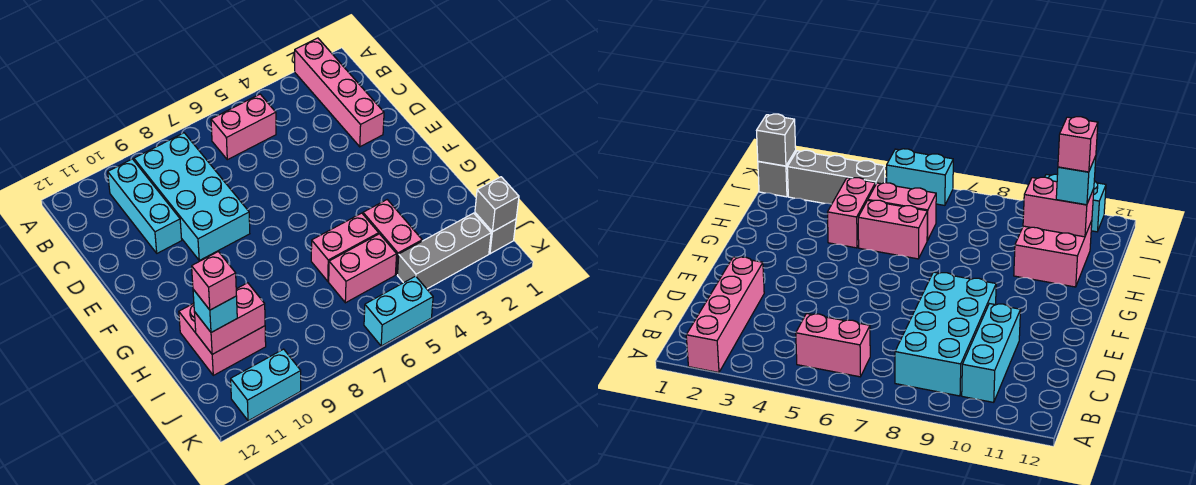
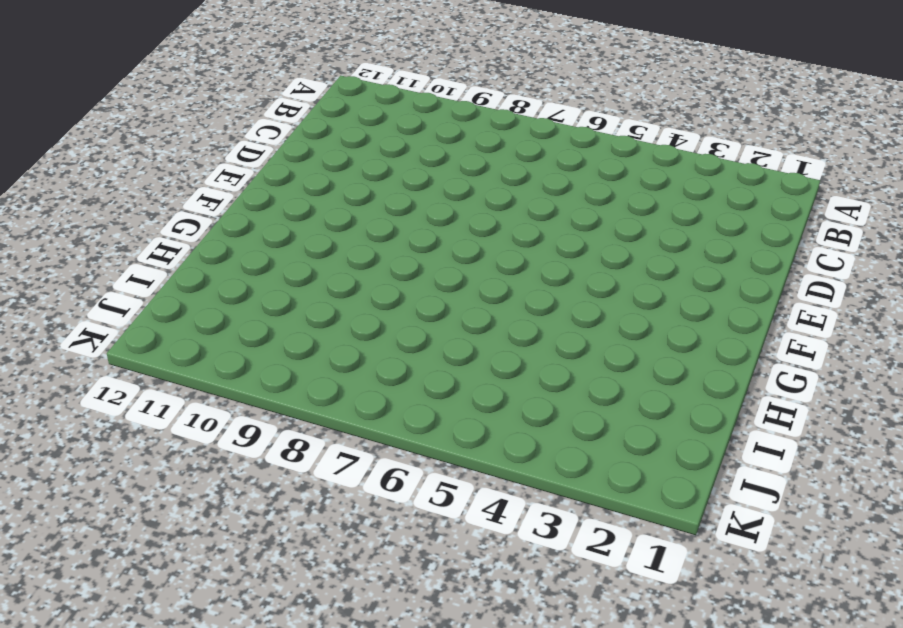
none -> pink brick A2:D2 level 1
none -> pink brick B5:B6 level 1
none -> cyan brick B8:E9 level 1

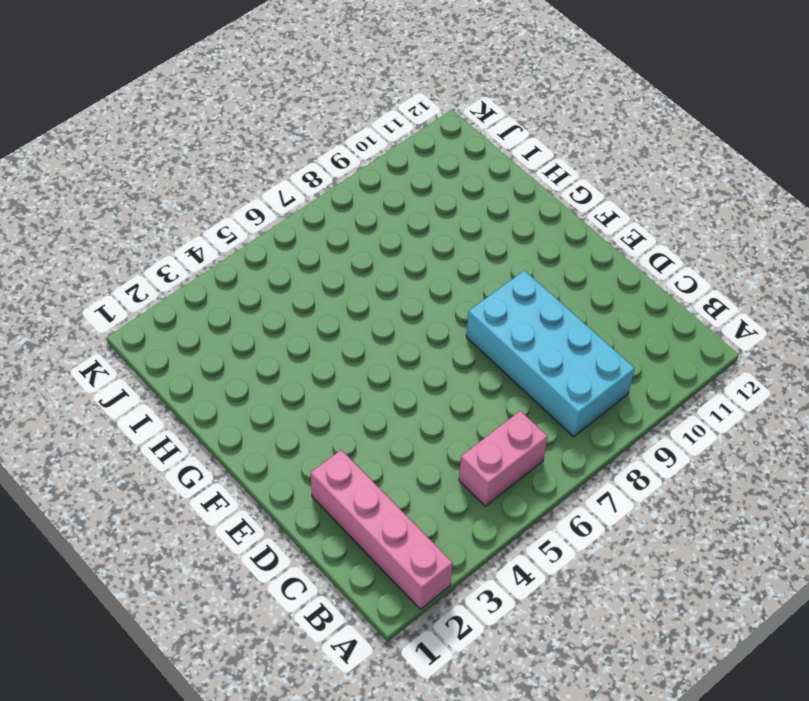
none -> cyan brick B10:D10 level 1
none -> pink brick H4:I4 level 1
none -> pink brick H5:H6 level 1

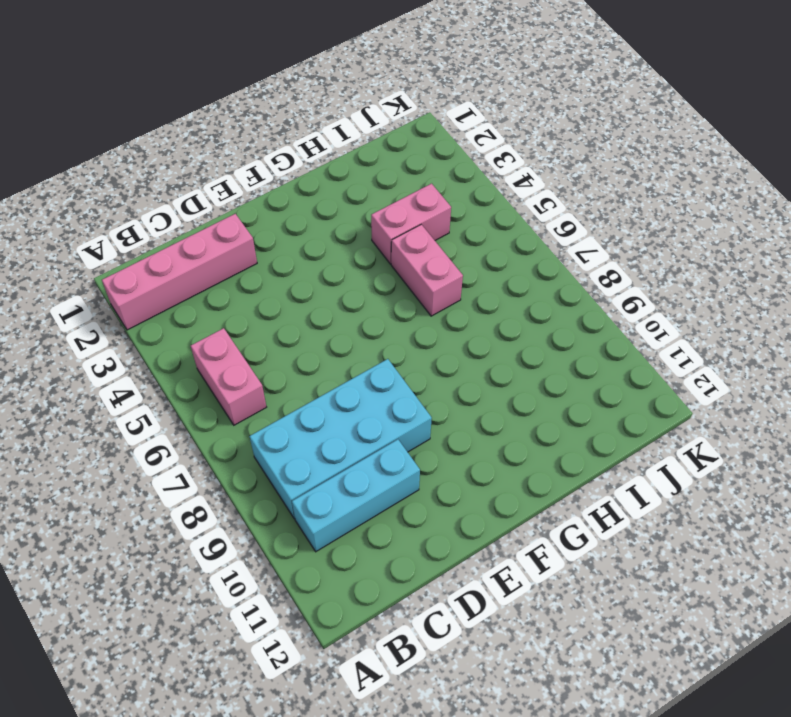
none -> pink brick H10:I11 level 1
none -> pink brick I5:I6 level 1
none -> grey brick J1 level 1

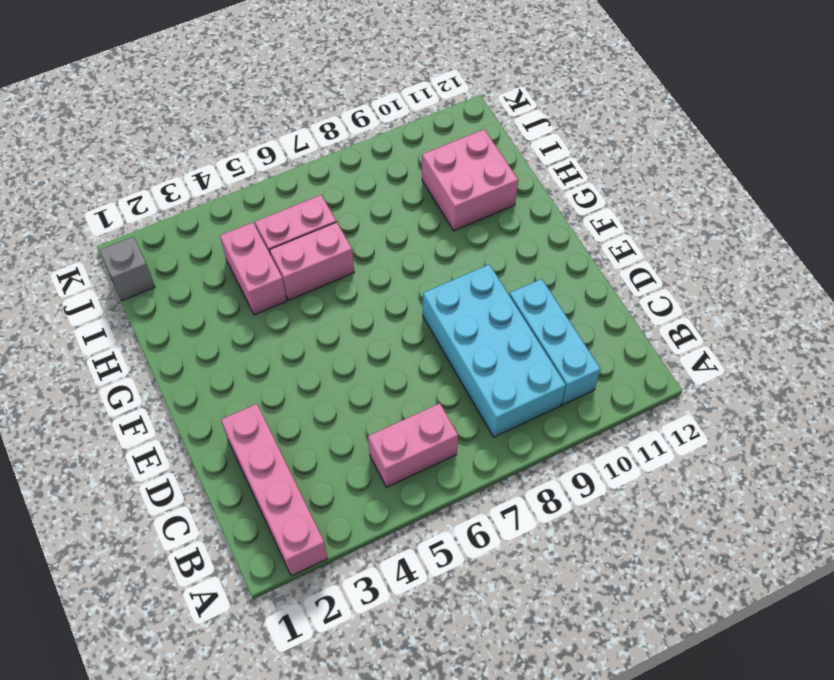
none -> grey brick J2:J4 level 1
none -> cyan brick K5:K6 level 1
none -> cyan brick K10:K11 level 1

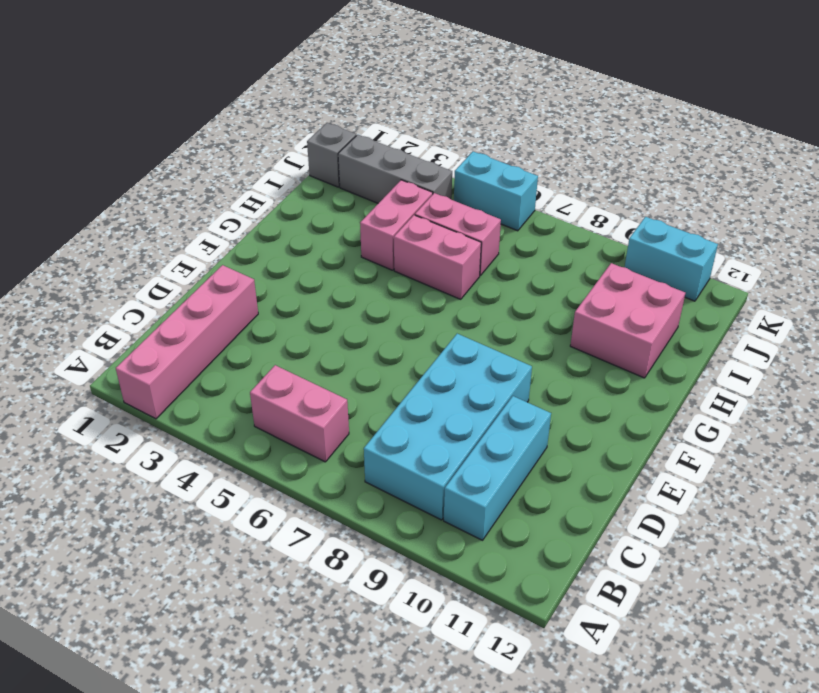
none -> pink brick I10:I11 level 2
none -> grey brick J1 level 2
none -> cyan brick I11 level 3

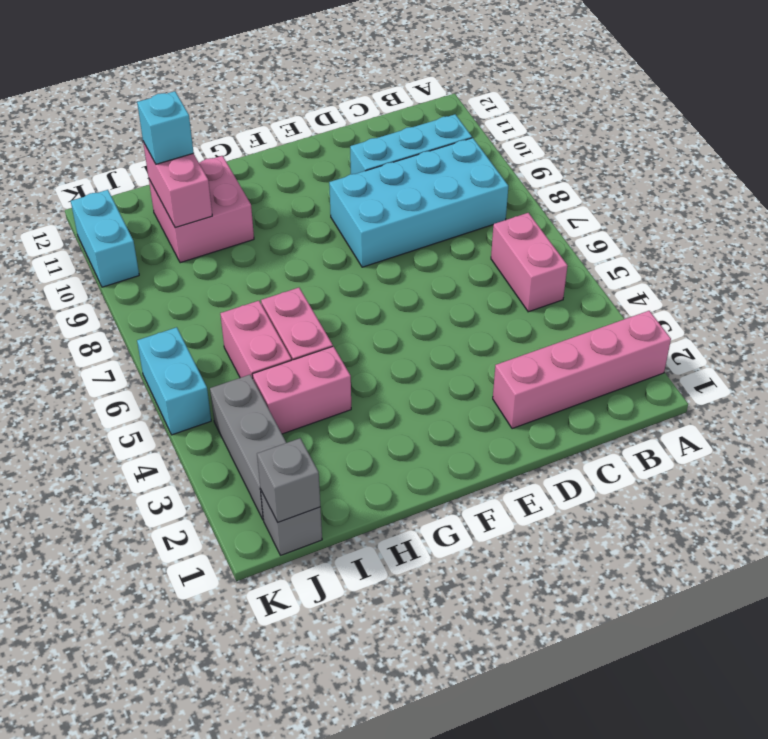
none -> pink brick I11 level 4

